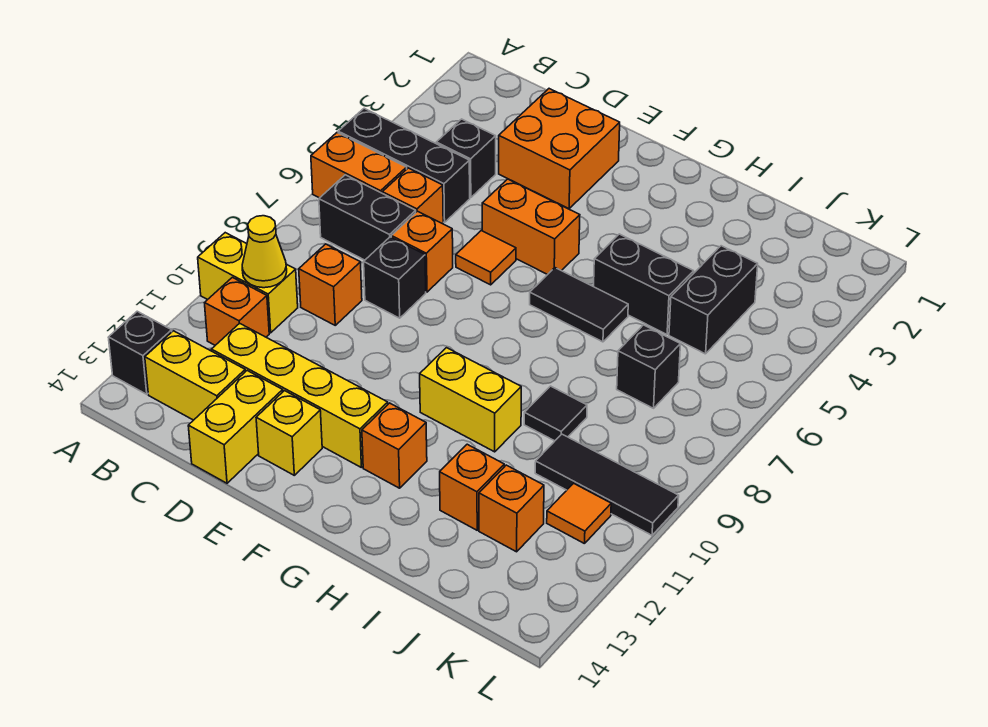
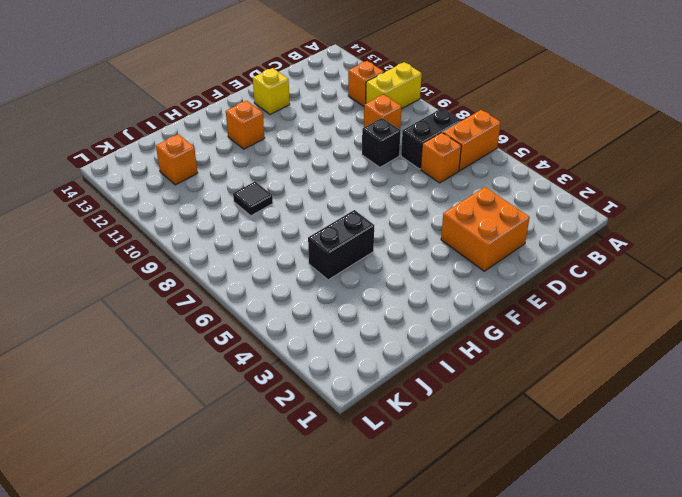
none -> black brick A5:C5 level 1
none -> black brick A13 level 1
none -> yellow brick B13:C13 level 1
none -> black brick C4 level 1

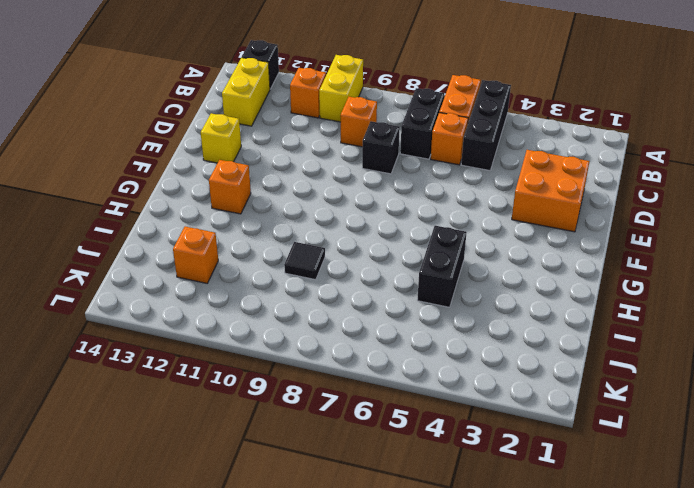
none -> black brick C4 level 1
none -> yellow brick C12:F12 level 1
none -> orange brick D7 level 1
none -> yellow brick D13:D14 level 1

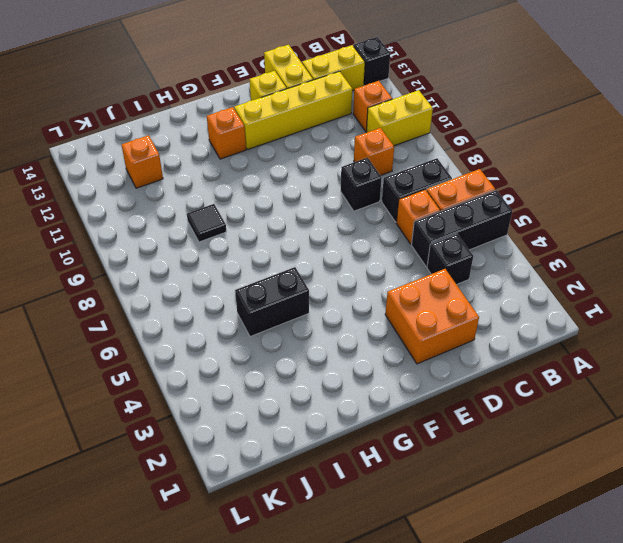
none -> orange brick D7 level 1
none -> orange brick E5:F5 level 1
none -> orange tile E6 level 1
none -> black tile G6:H6 level 1

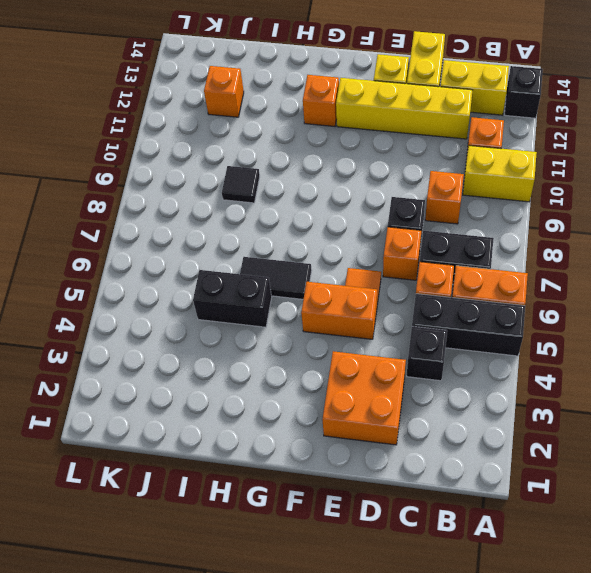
none -> yellow brick G10:H10 level 1
none -> orange brick I12 level 1
none -> black brick J4:J5 level 1
none -> black brick J7 level 1

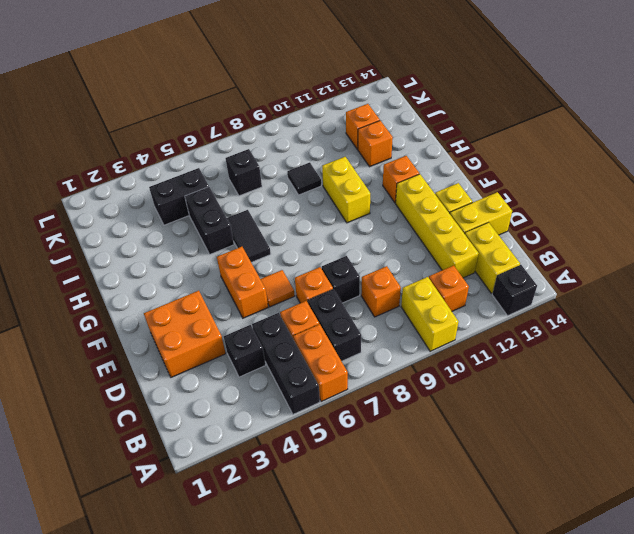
none -> black tile J10:L10 level 1
none -> orange tile K11 level 1
none -> yellow cone B10 level 2

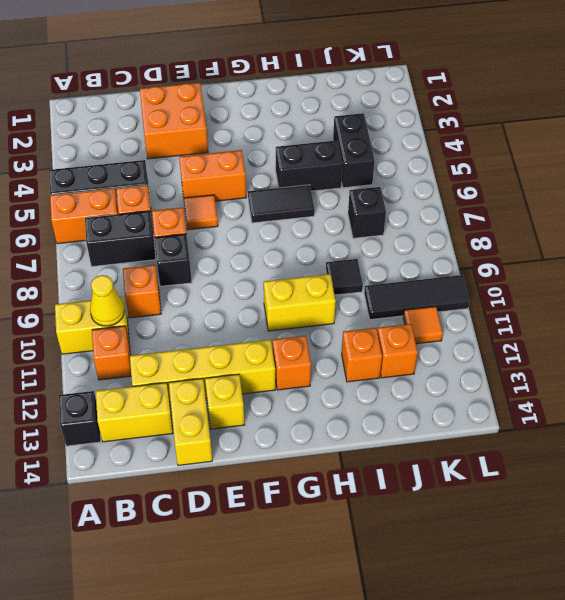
none -> black brick C4 level 1

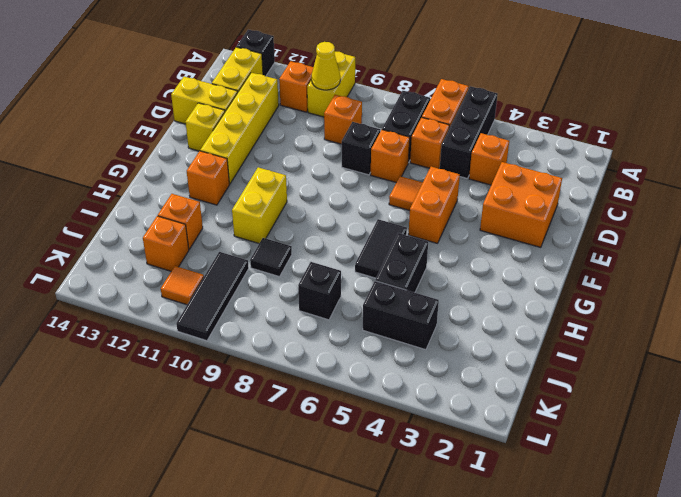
orange brick C4 level 1 -> black brick C4 level 1

